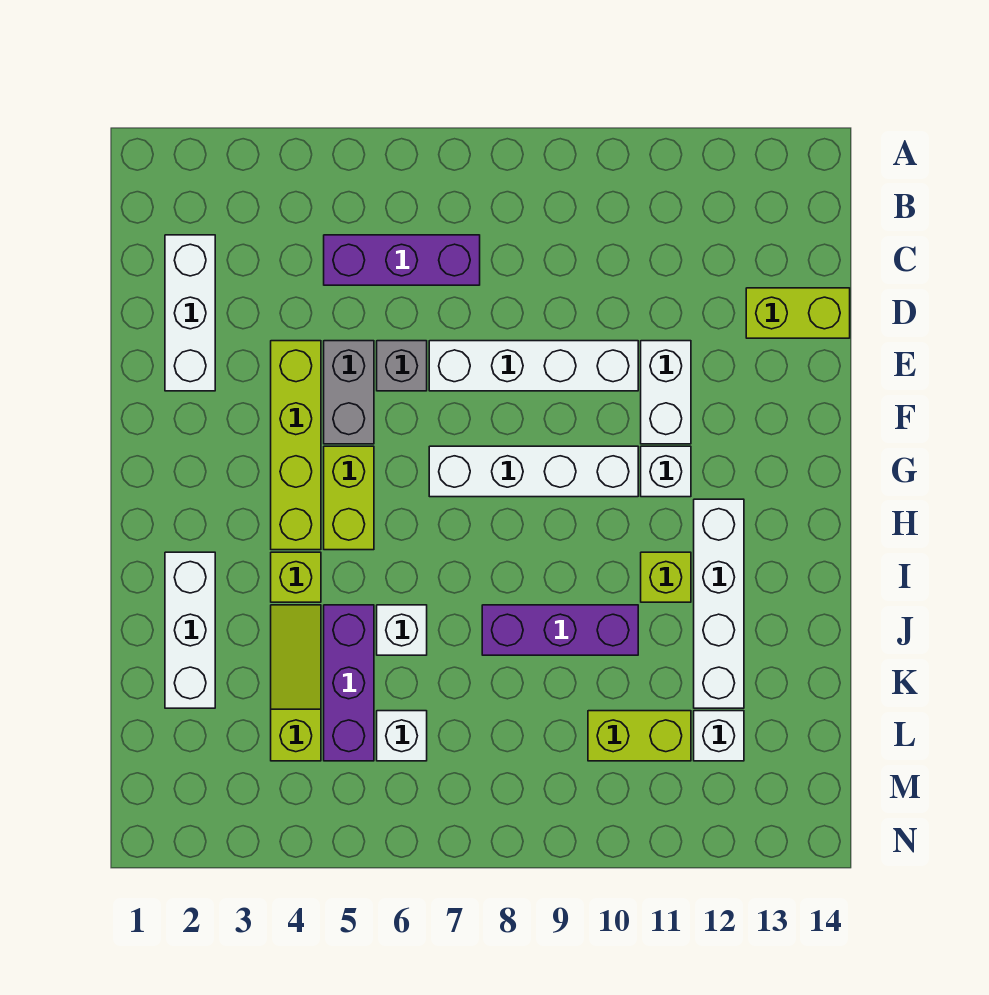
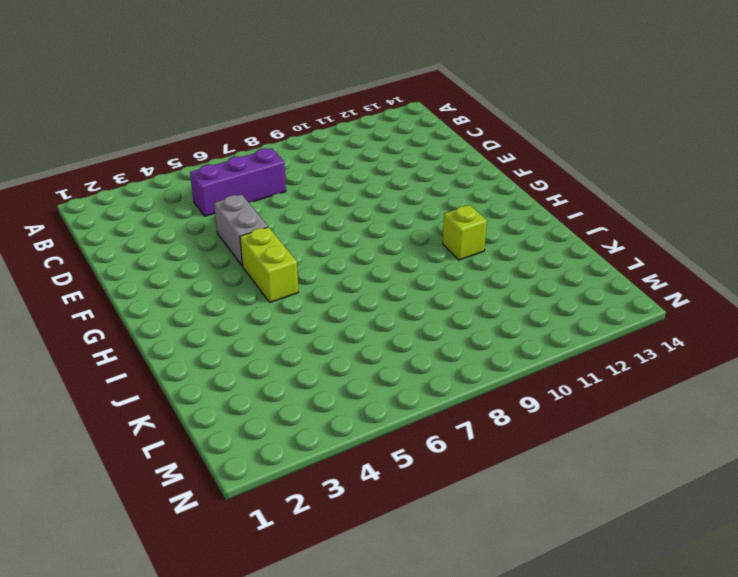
none -> white brick C2:E2 level 1
none -> lime brick D13:D14 level 1
none -> lime brick E4:H4 level 1

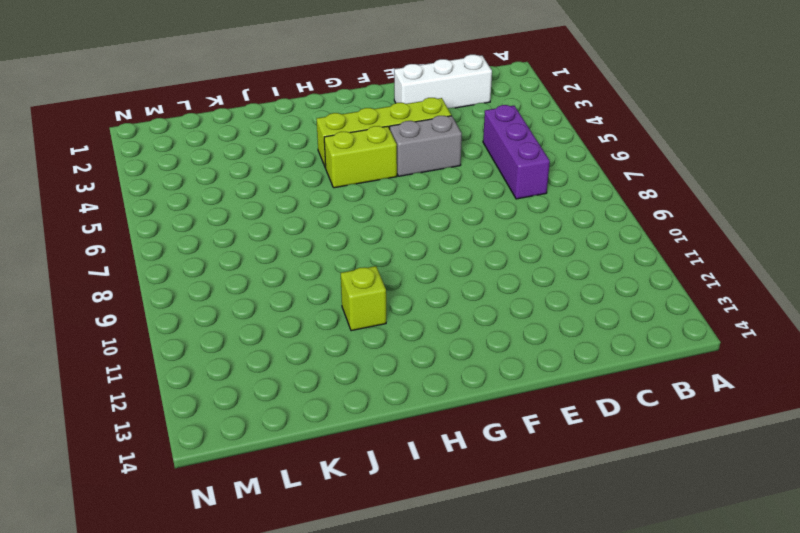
none -> lime brick D13:D14 level 1
none -> grey brick E6 level 1
none -> white brick E7:E10 level 1

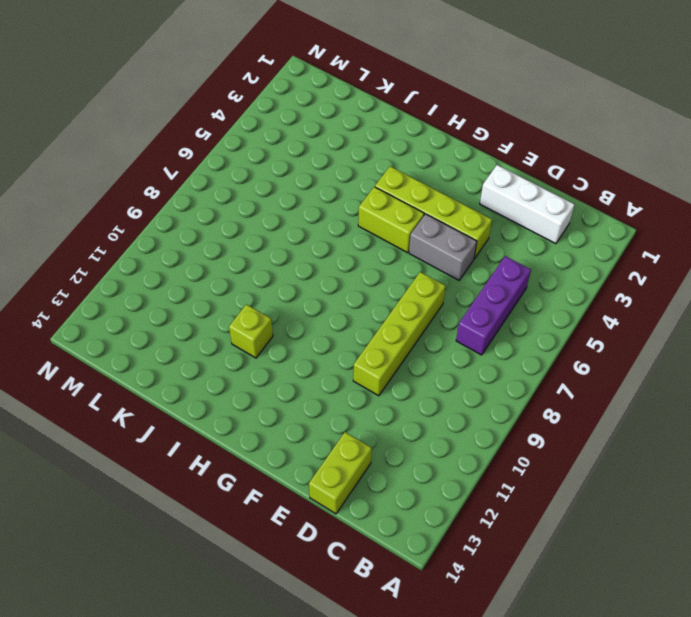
lime brick E7:E10 level 1 -> white brick E7:E10 level 1
none -> grey brick E6 level 1
none -> white brick E11:F11 level 1
none -> white brick G7:G10 level 1

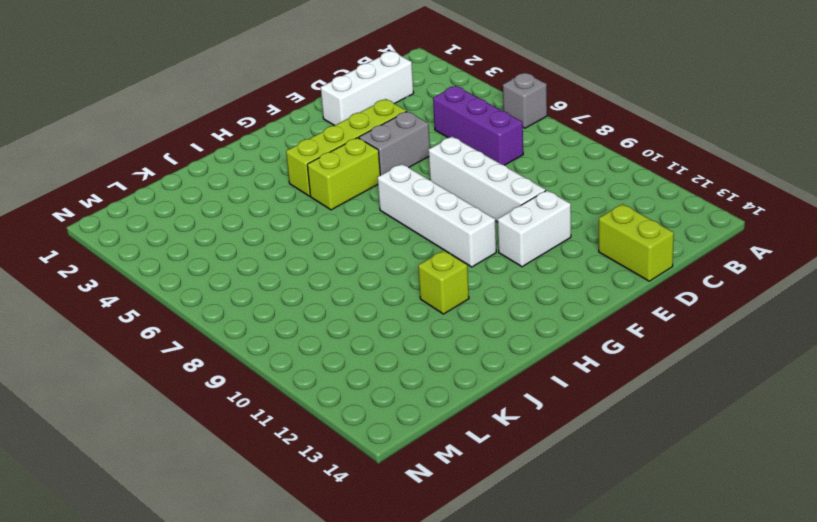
grey brick A6 level 1 -> grey brick E6 level 1
none -> white brick G11 level 1
none -> white brick H12:K12 level 1
none -> white brick I2:K2 level 1

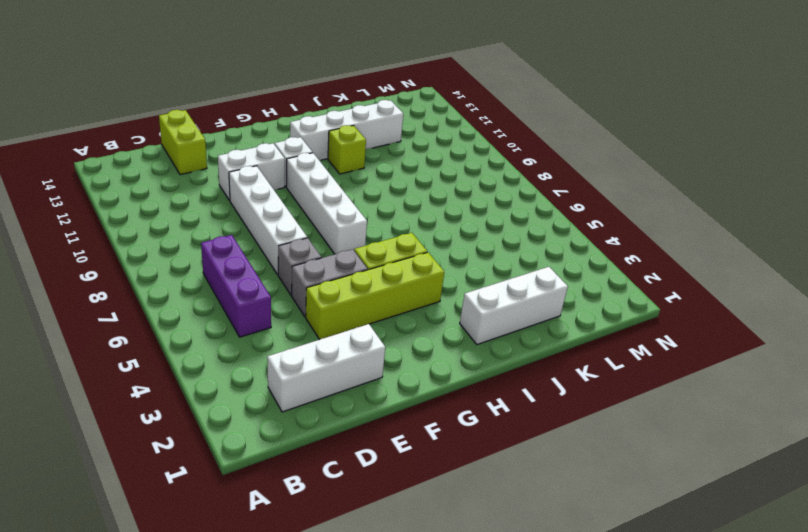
none -> lime brick I4 level 1
none -> lime slope J4:L4 level 1 top L
none -> purple brick J5:L5 level 1

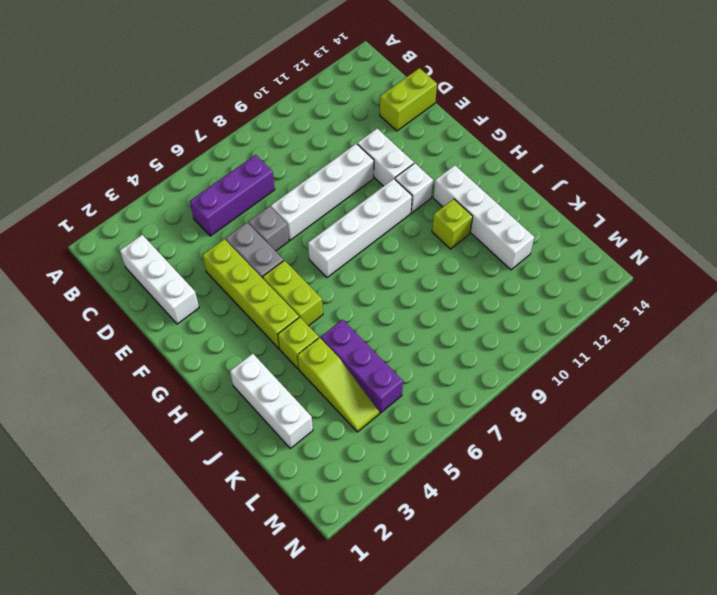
lime slope J4:L4 level 1 top J -> lime slope J4:L4 level 1 top L
none -> white brick J6 level 1
none -> purple brick J8:J10 level 1
none -> white brick L6 level 1

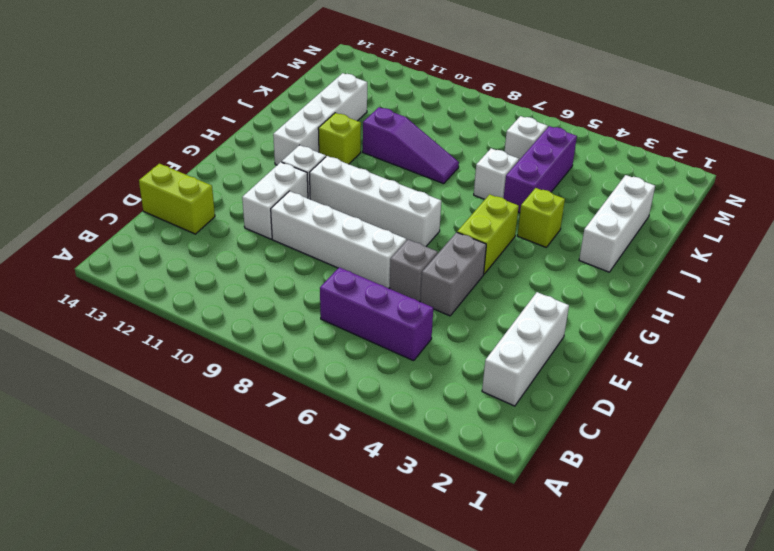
purple slope J8:J10 level 1 top 10 -> purple brick J8:J10 level 1
none -> lime brick E4:H4 level 1
none -> lime slope J4:L4 level 1 top L
none -> lime brick L10:L11 level 1

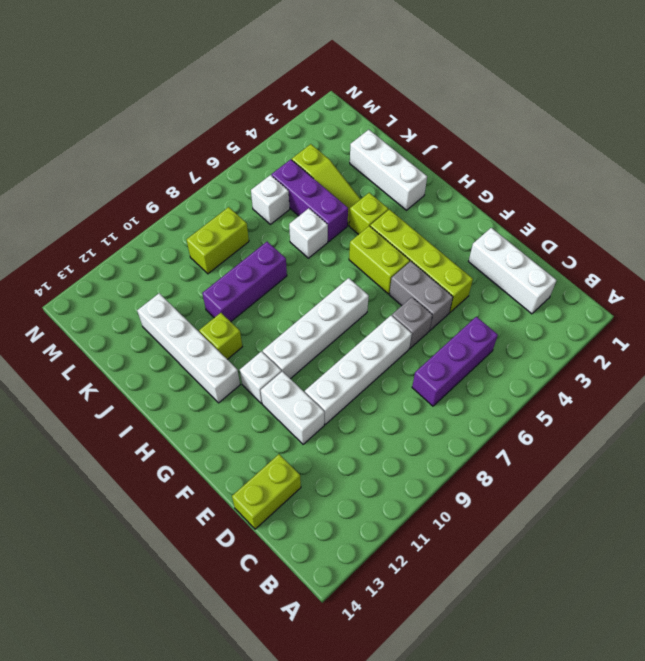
lime brick L8:L9 level 1 -> lime brick L10:L11 level 1
none -> white brick L12 level 1

